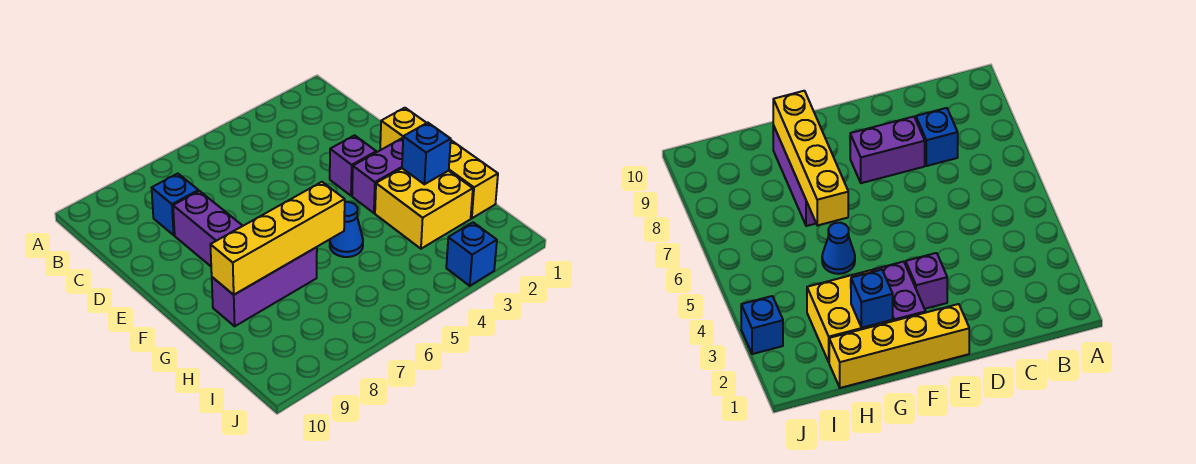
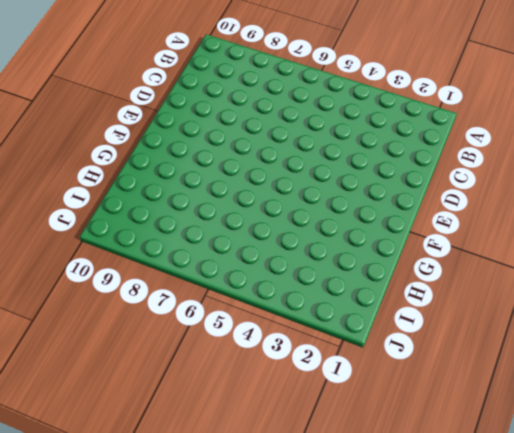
none -> blue brick C8 level 1
none -> purple brick D8:E8 level 1

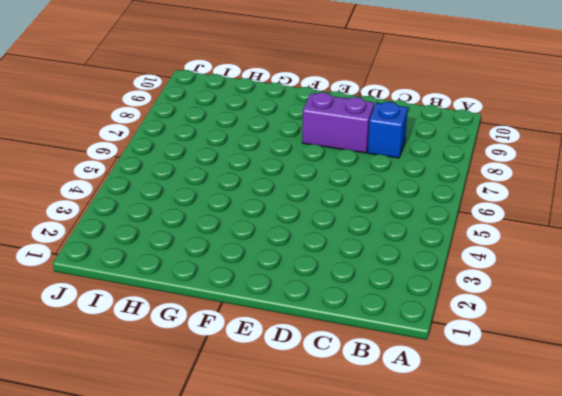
none -> yellow brick E1:H1 level 1
none -> purple brick E3 level 1

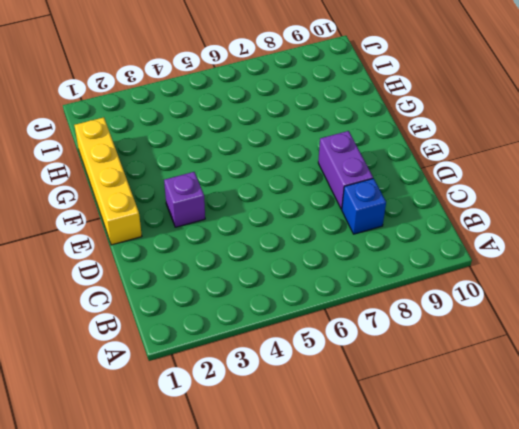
none -> purple brick F2:F3 level 1
none -> yellow brick G2:H3 level 1

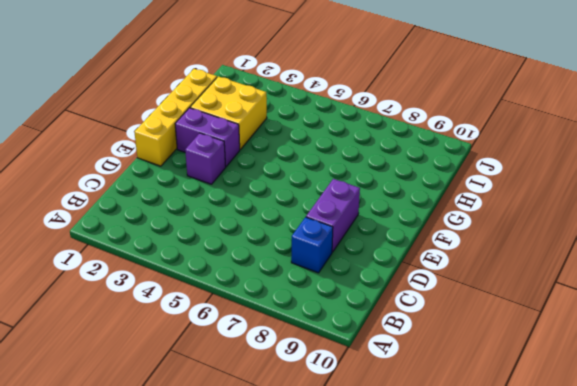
none -> blue cone G5 level 1
none -> purple brick G7:G9 level 1

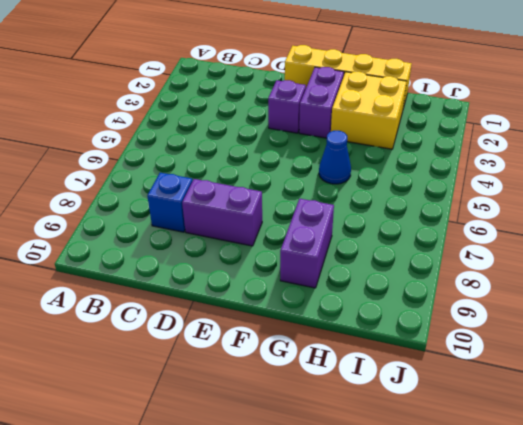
purple brick G8:G9 level 1 -> purple brick G7:G9 level 1
none -> blue brick J3 level 1
none -> blue brick G2 level 2

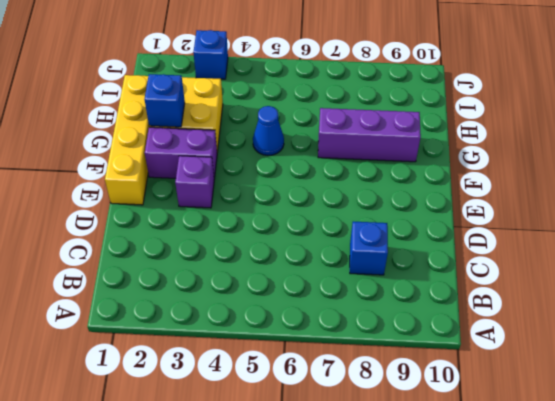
none -> purple brick D8:E8 level 1
none -> yellow brick G6:G9 level 2

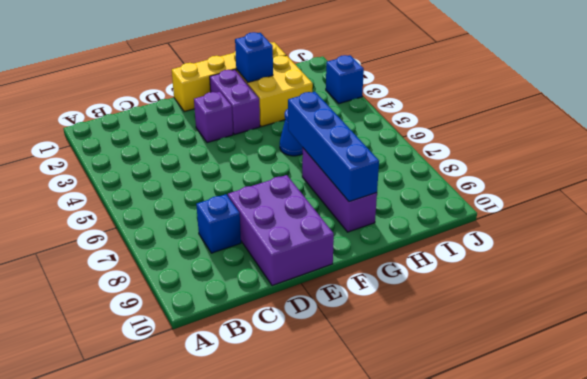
purple brick D8:E10 level 1 -> purple brick D8:E8 level 1
blue brick G6:G9 level 2 -> yellow brick G6:G9 level 2

